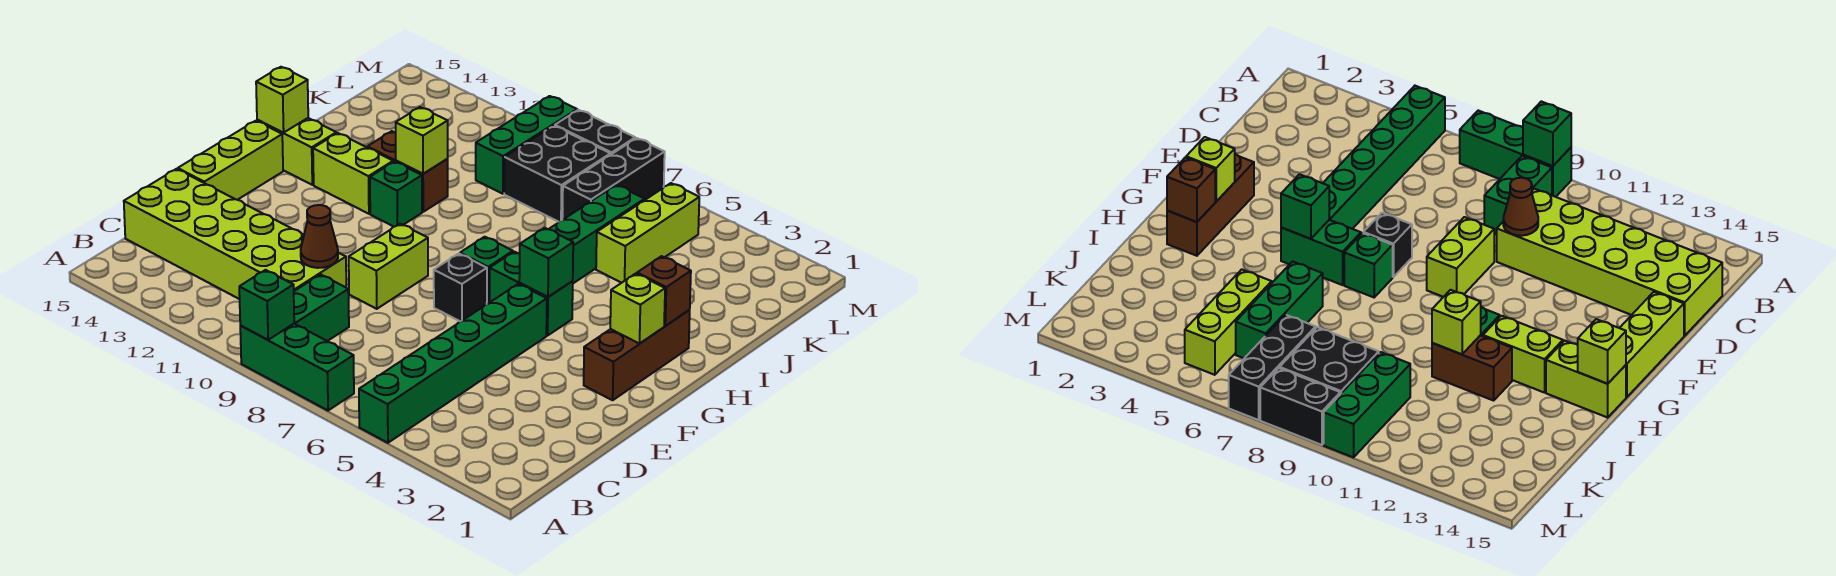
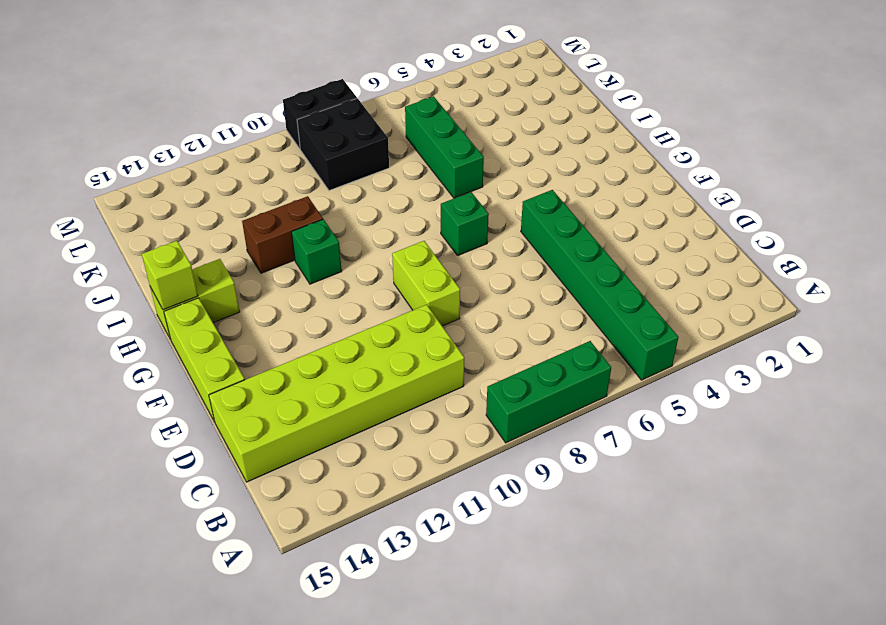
none -> green brick B9:C9 level 1
none -> brown brick F2:H2 level 1
none -> black brick F7 level 1

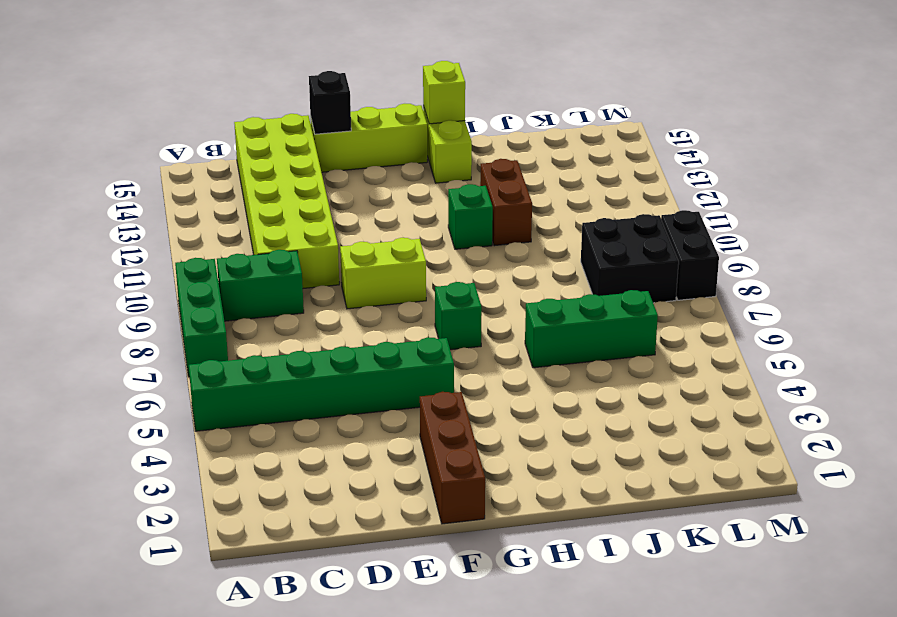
black brick E15 level 2 -> black brick F7 level 1
brown brick F1:F3 level 1 -> brown brick F2:H2 level 1
none -> green brick G5:G6 level 1
none -> lime brick H12:H13 level 1
none -> lime brick J5:L5 level 1

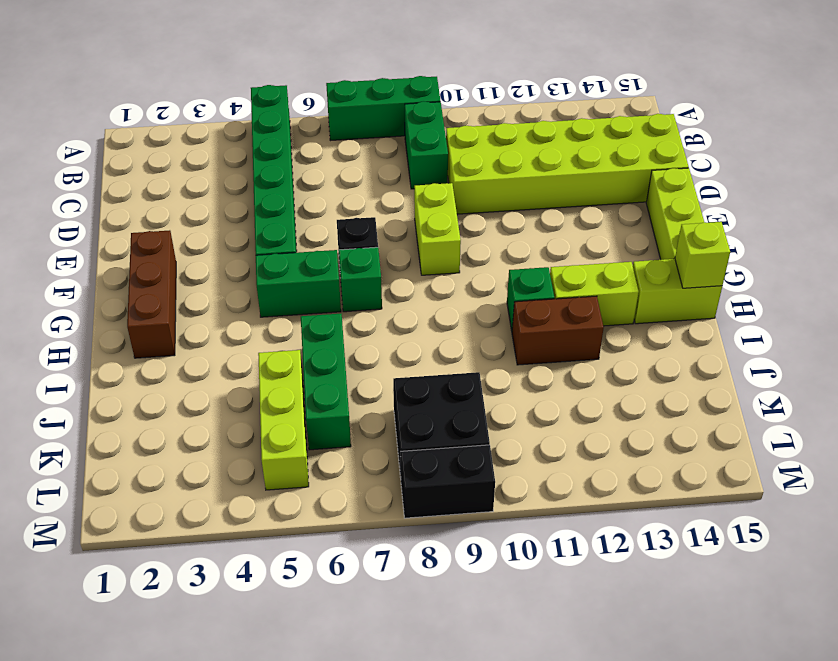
none -> black brick K7:M7 level 1
none -> green brick K10:M10 level 1
none -> green brick A9 level 2

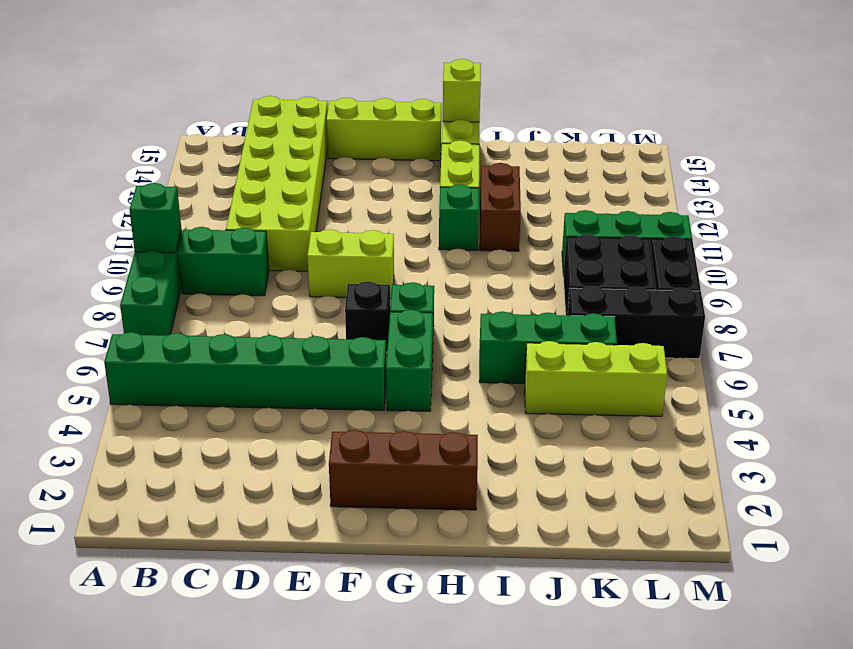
none -> brown cone D10 level 2
none -> lime brick G2 level 2
none -> green brick G5 level 2

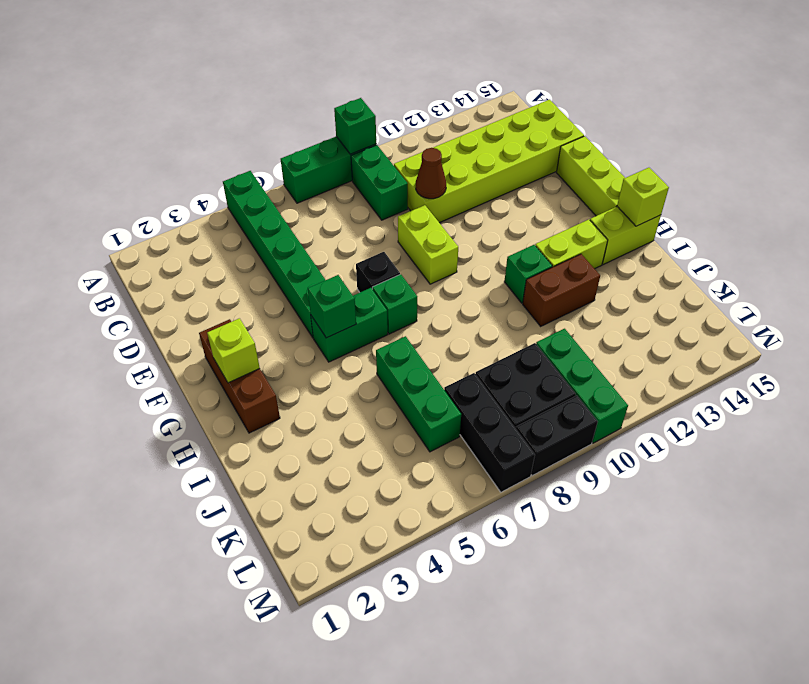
none -> lime brick J5:L5 level 1
none -> brown brick H2 level 2
none -> lime brick I11 level 2

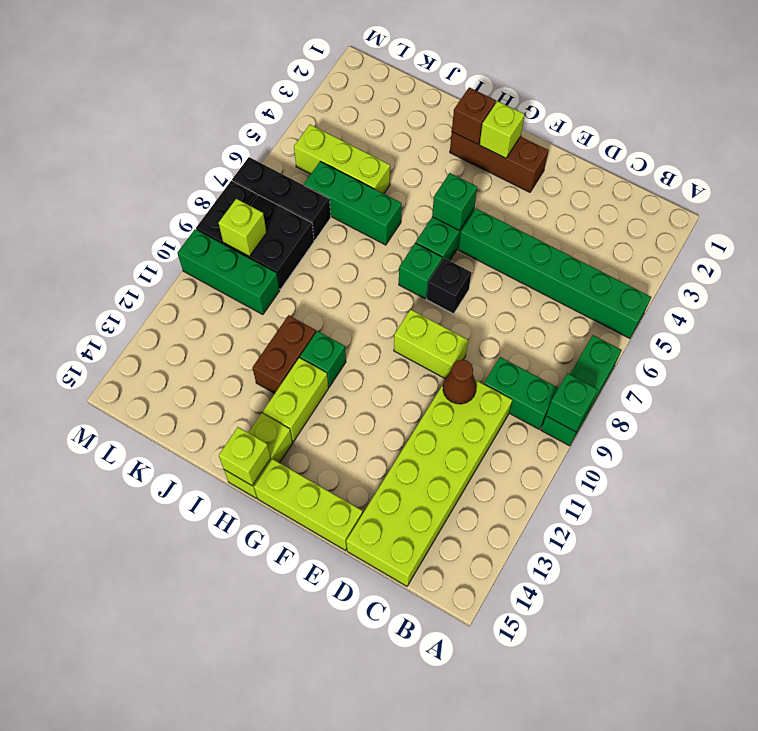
lime brick L9 level 2 -> lime brick I11 level 2

